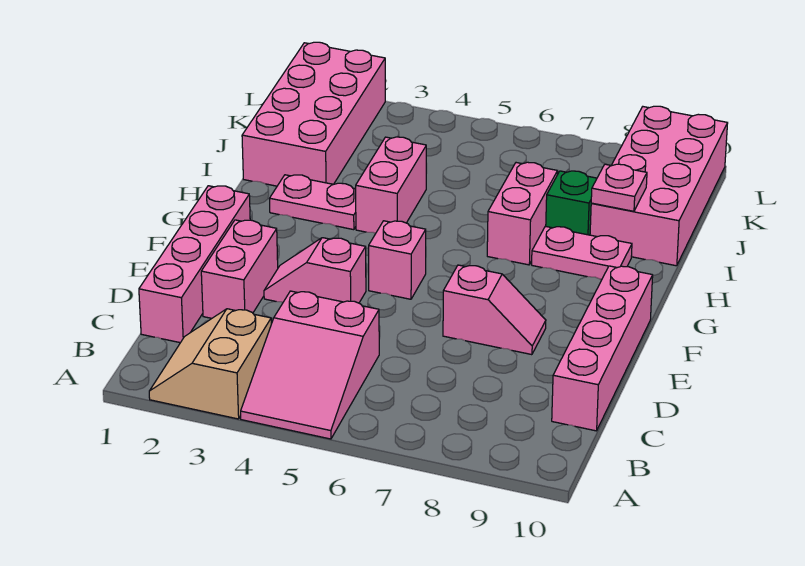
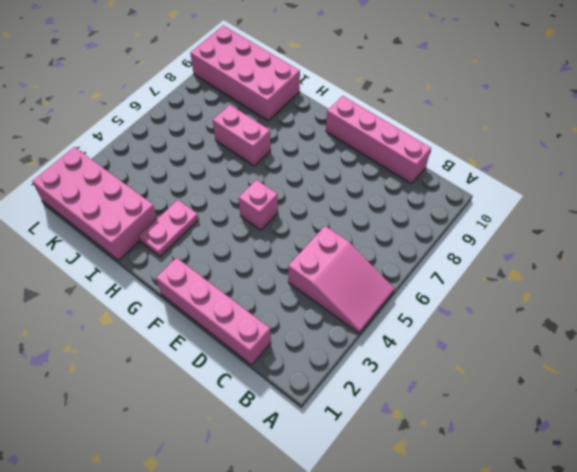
none -> tan slope A2:B3 level 1 top 3
none -> pink brick D2:E2 level 1
none -> pink slope E3:E4 level 1 top 4

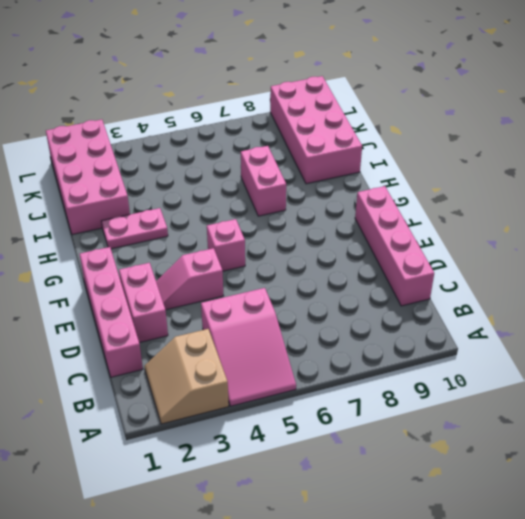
none -> pink slope E7:E8 level 1 top 7
none -> pink brick H4:I4 level 1
none -> pink plate H8:H9 level 1

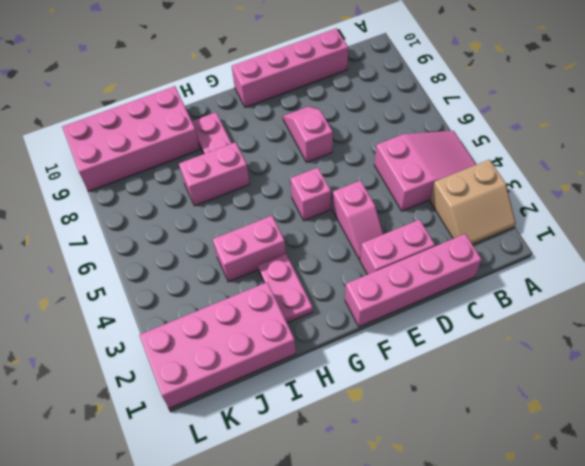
none -> green brick I8 level 1
none -> pink plate I9 level 2

